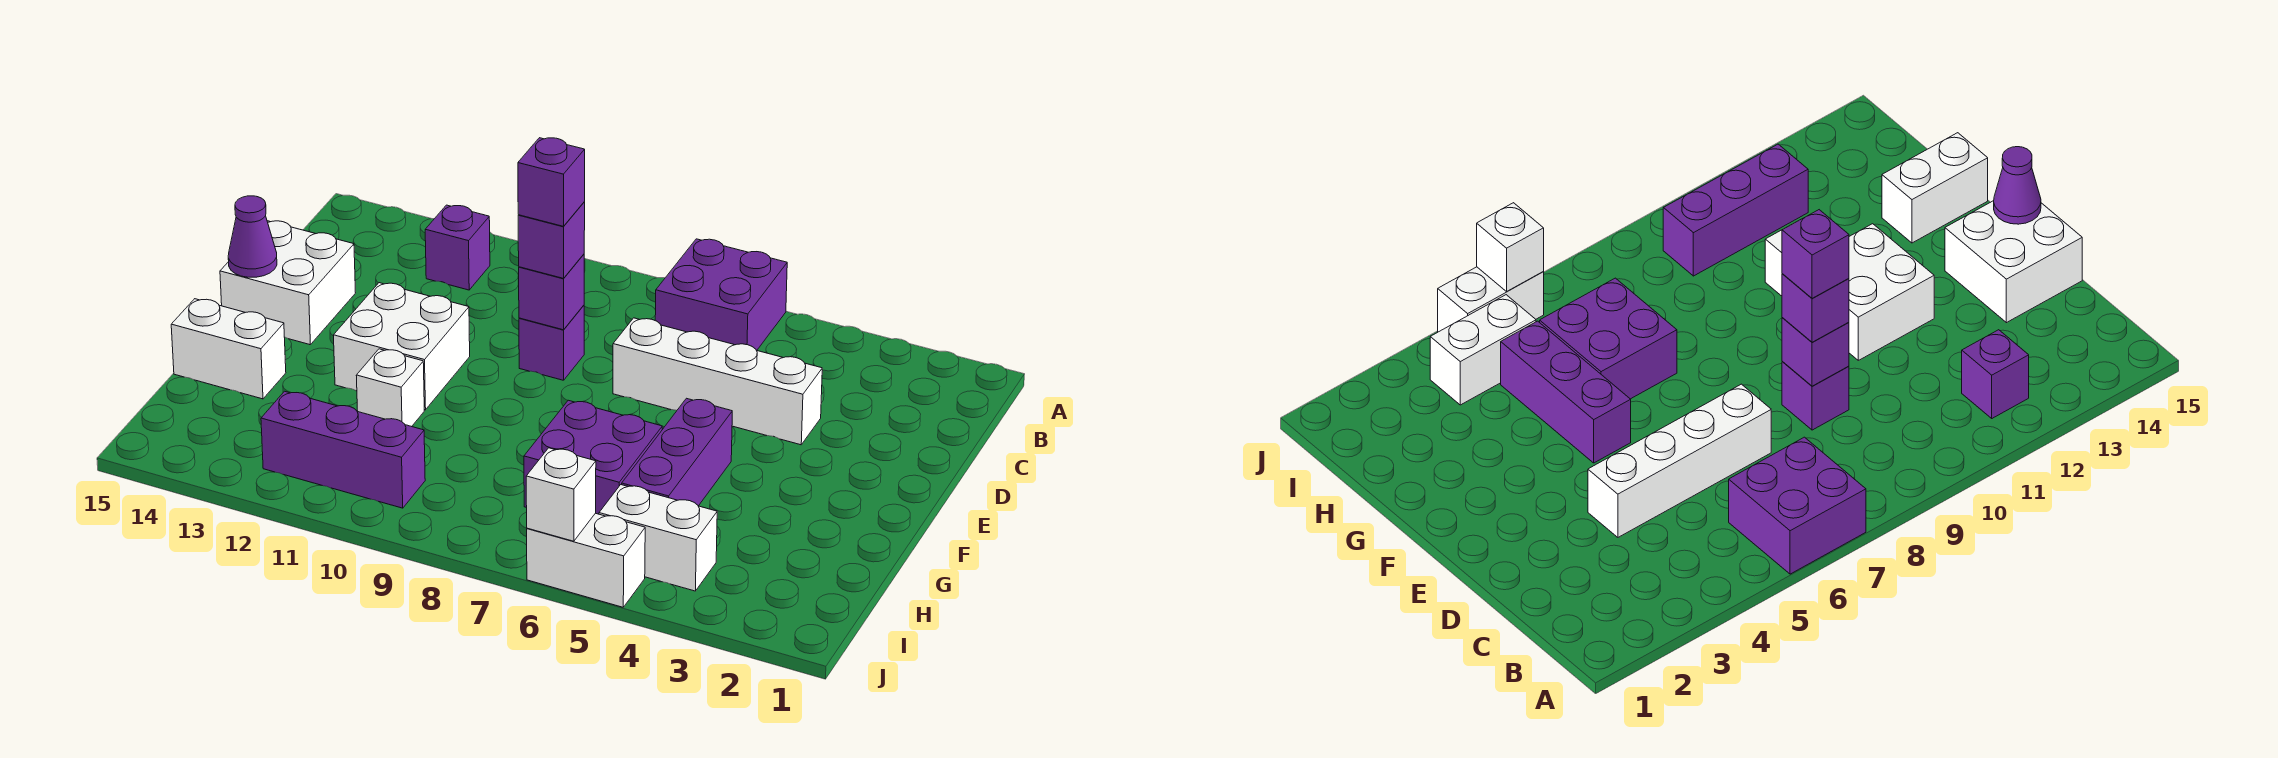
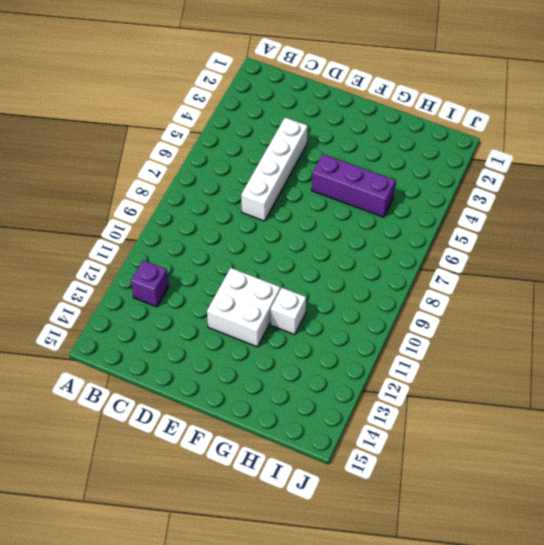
none -> purple brick A6:B7 level 1
none -> purple brick D9 level 1
none -> white brick D14:E15 level 1

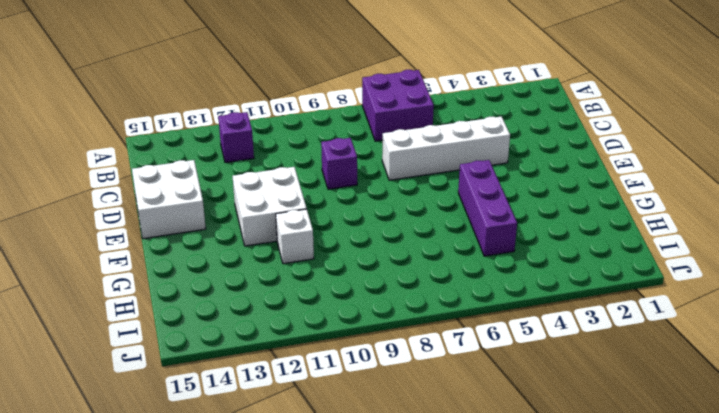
none -> purple brick G6:H7 level 1
none -> white brick G14:G15 level 1
none -> white brick I4:I5 level 1

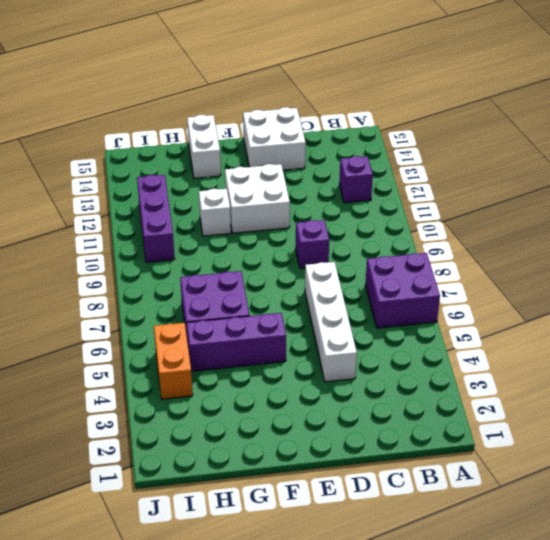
orange brick I4:I5 level 1 -> white brick I4:I5 level 1
none -> white brick J5:J6 level 1
none -> purple brick D9 level 2
none -> purple cone E15 level 2

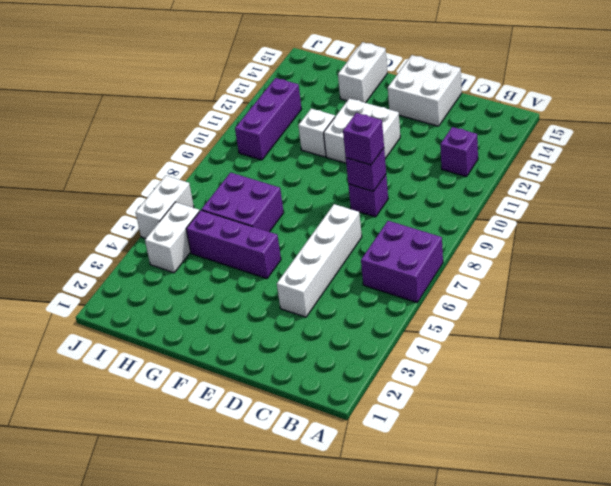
none -> purple cone E15 level 2
none -> white brick J6 level 2
none -> purple brick D9 level 4

